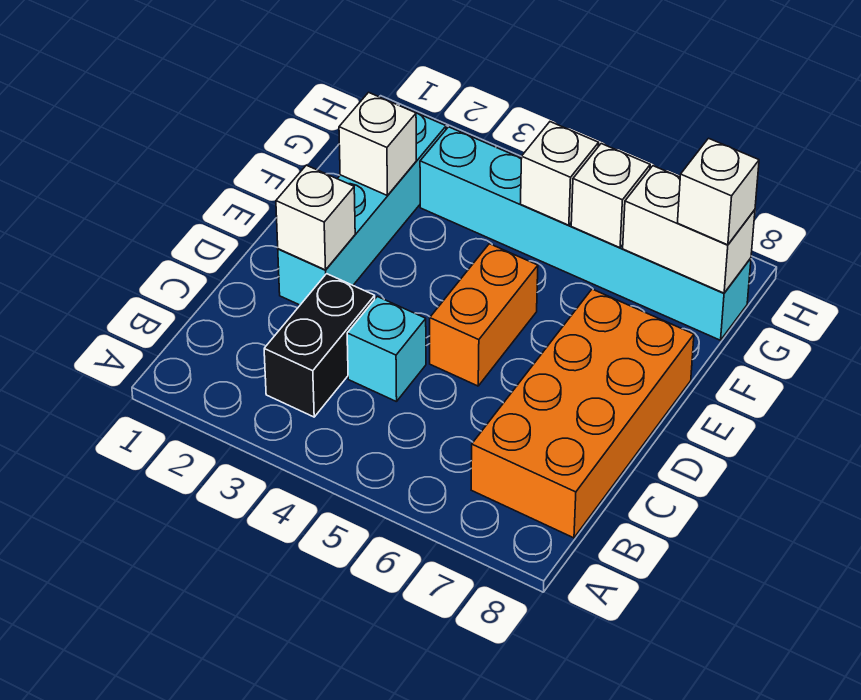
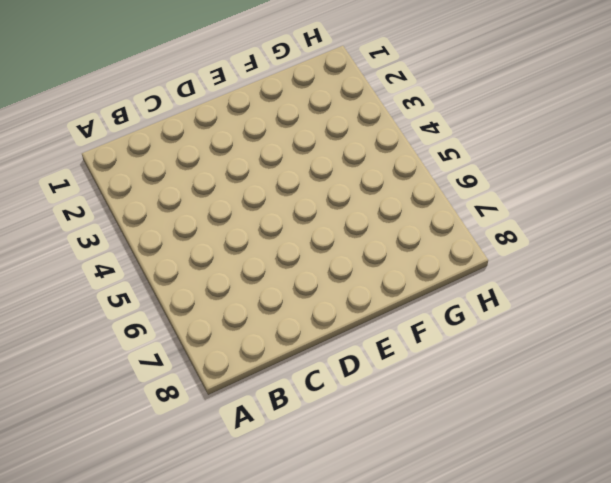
none -> black brick B3:C3 level 1
none -> orange brick B7:E8 level 1
none -> cyan brick C4 level 1

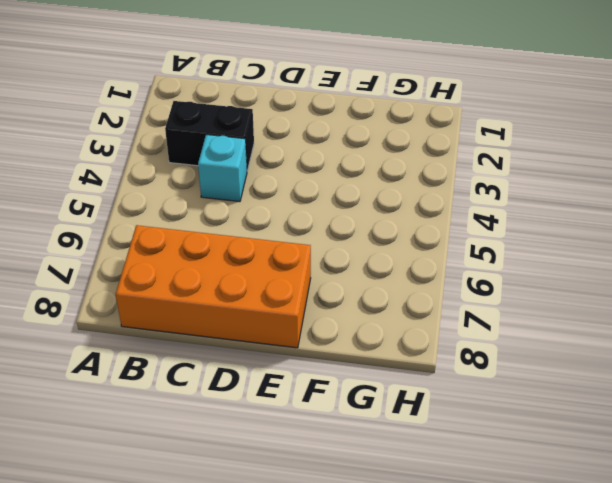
none -> cyan brick D2:G2 level 1
none -> orange brick D5:E5 level 1
none -> cyan brick G3:G8 level 1

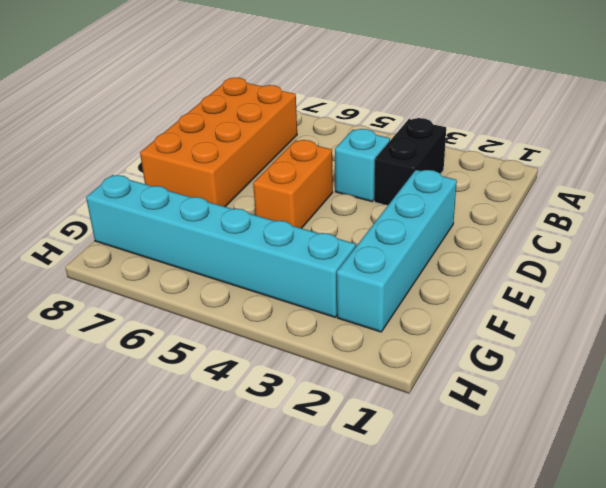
none -> white brick D2 level 2
none -> white brick F2 level 2
none -> white brick G5 level 2

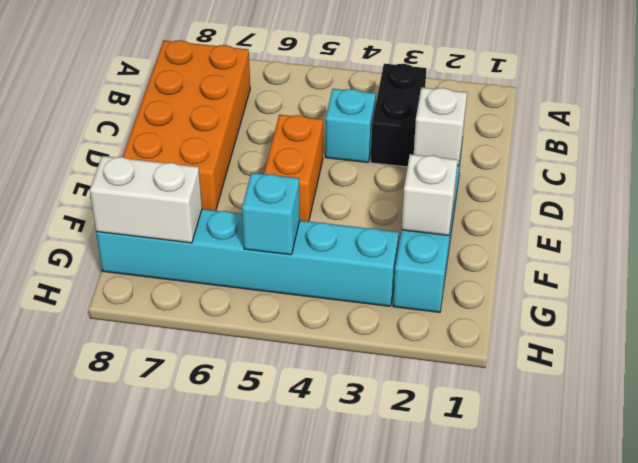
cyan brick G5 level 2 -> white brick G5 level 2
none -> white brick G6 level 2
none -> white brick G8 level 3

